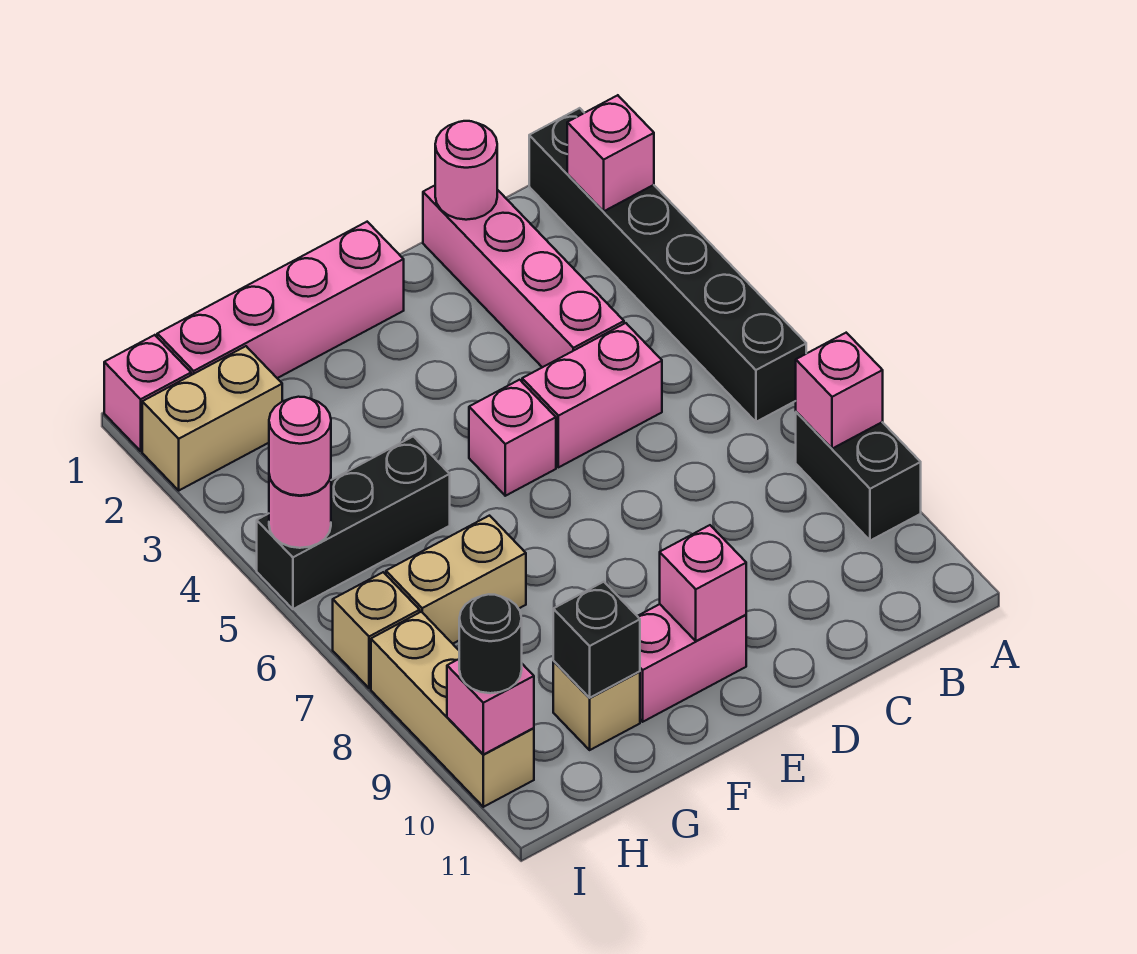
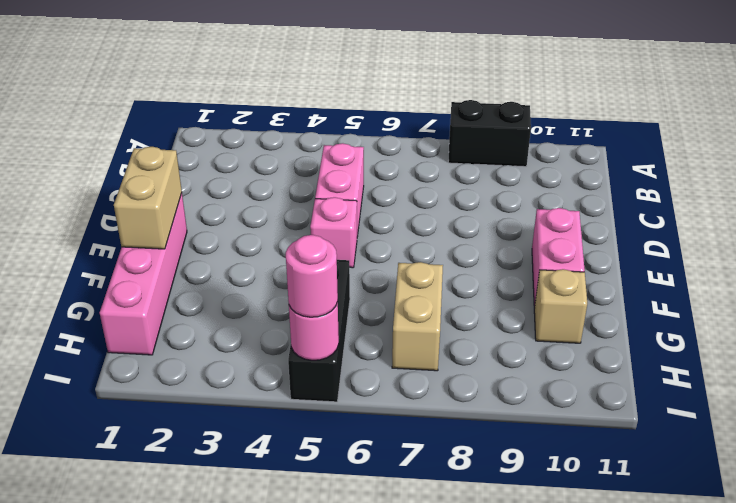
tan brick E1:F1 level 2 -> tan brick H2:I2 level 1
none -> black brick A1:A6 level 1
none -> pink brick C1:C4 level 1
none -> pink brick I1 level 1

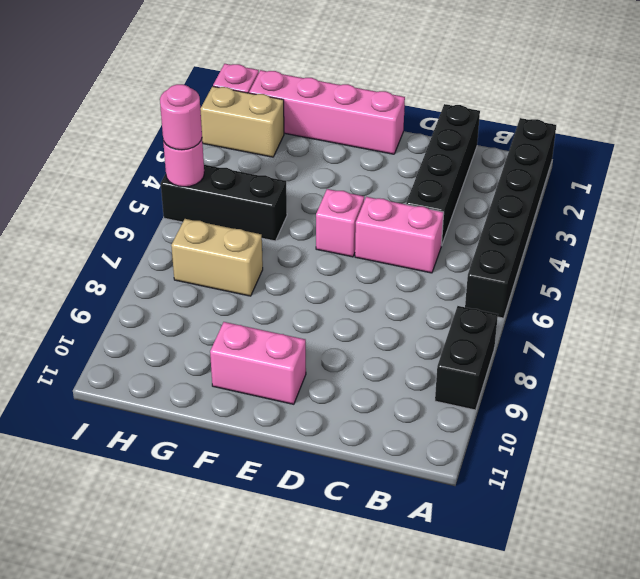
black brick C1:C4 level 1 -> pink brick C1:C4 level 1
none -> tan brick G10 level 1
none -> tan brick I7 level 1
none -> tan brick I8:I10 level 1

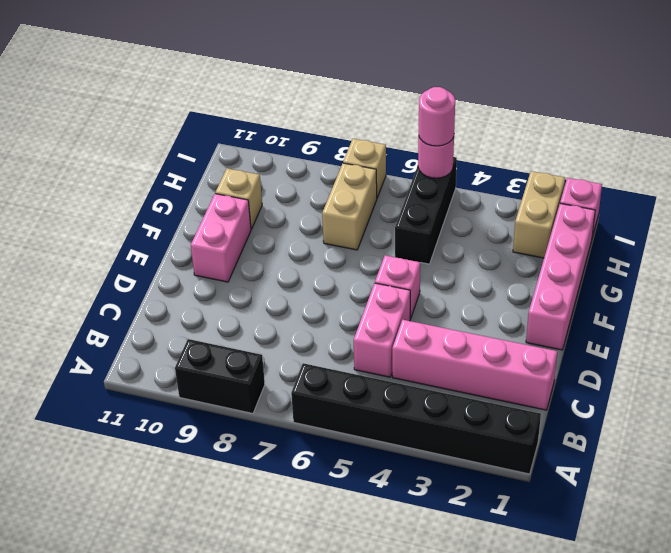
none -> tan brick I8:I10 level 1
none -> pink brick A2 level 2
none -> pink brick A8 level 2

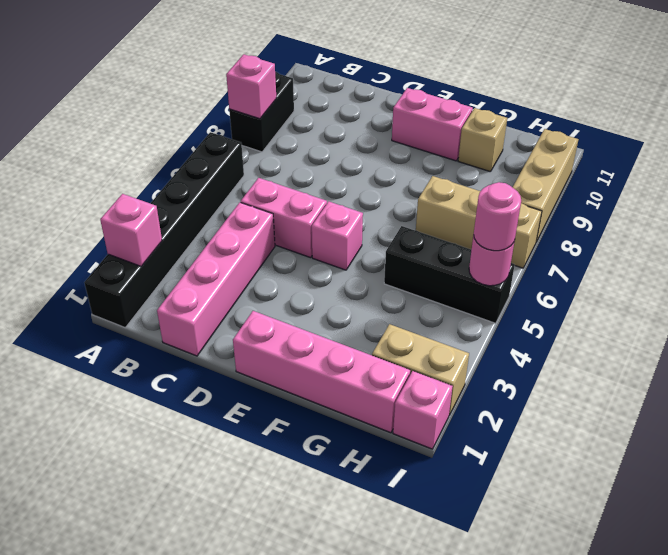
none -> pink round brick C1 level 2
none -> pink brick E10 level 2
none -> black brick G10 level 2

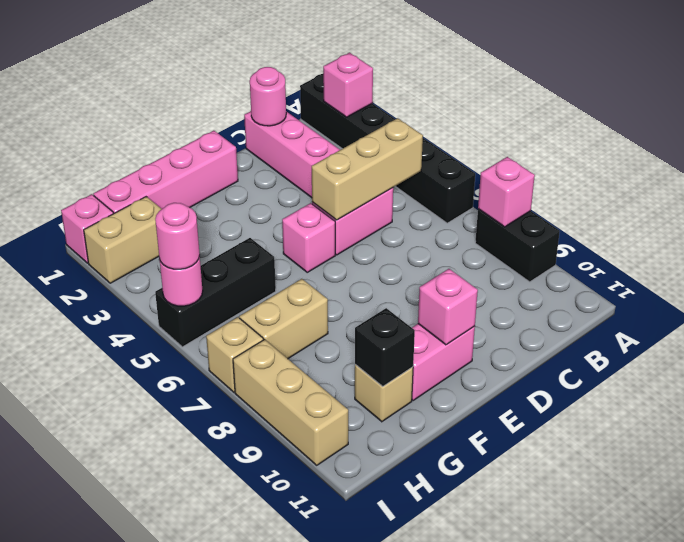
tan brick B5:D5 level 2 -> none
none -> pink brick I10 level 2
none -> black round brick I10 level 3

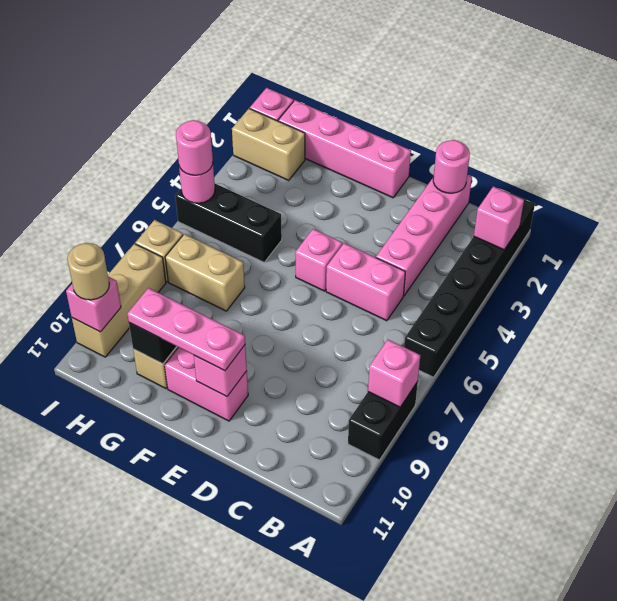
pink plate E10:G10 level 3 -> none
tan round brick I10 level 3 -> black round brick I10 level 3

